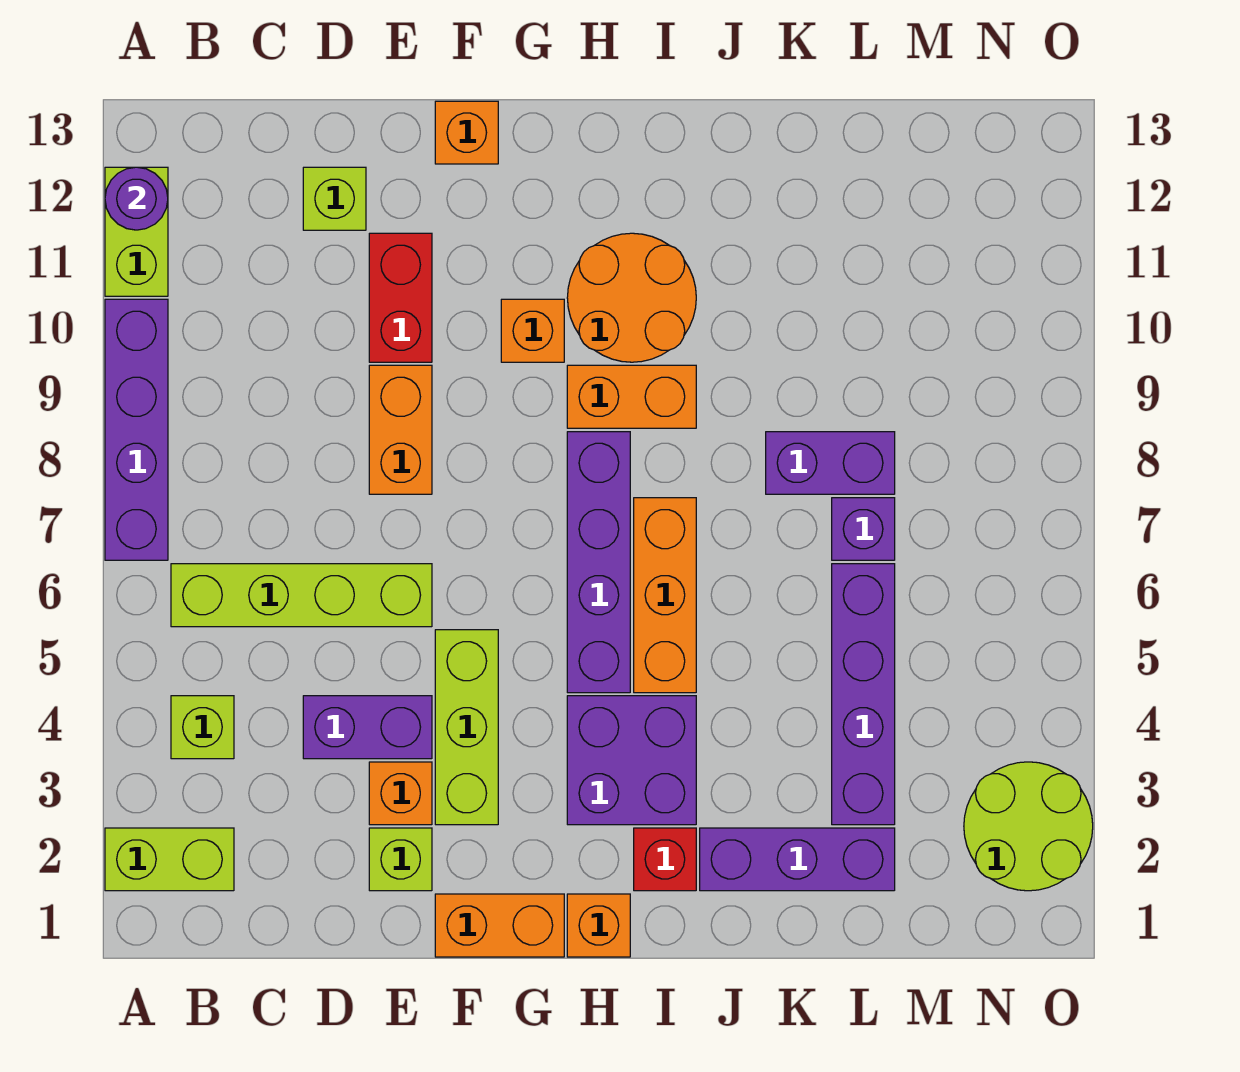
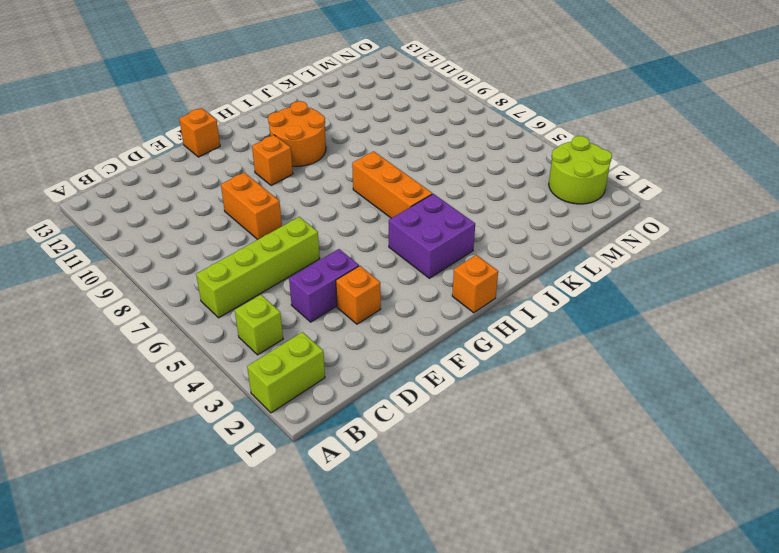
none -> purple brick A7:A10 level 1
none -> lime brick A11:A12 level 1
none -> lime brick D12 level 1

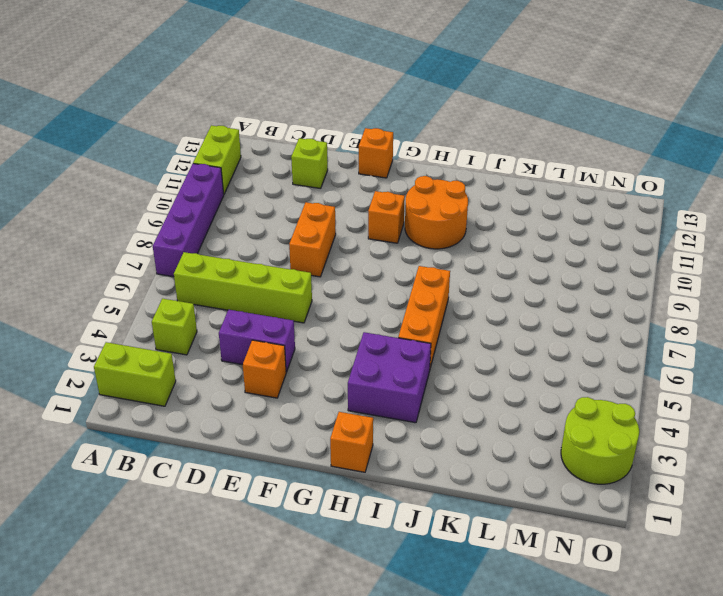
none -> lime brick E2 level 1
none -> red brick E10:E11 level 1
none -> orange brick F1:G1 level 1

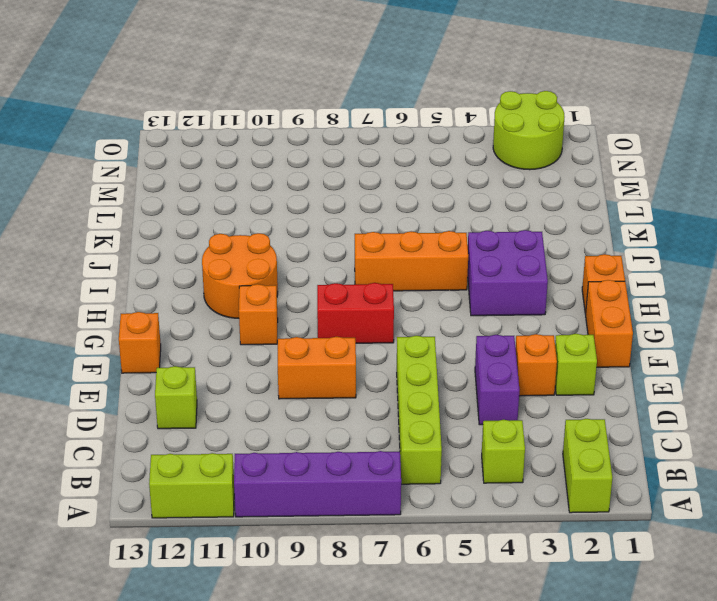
red brick G7:G8 level 1 -> red brick E10:E11 level 1
none -> lime brick F3:F5 level 1
none -> purple brick H5:H8 level 1
none -> orange brick H9:I9 level 1

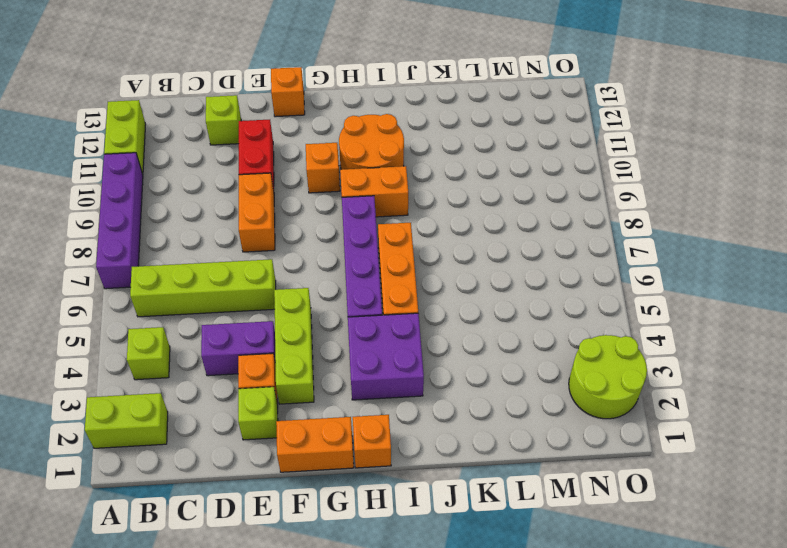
none -> red brick I2 level 1
none -> purple brick J2:L2 level 1
none -> purple brick K8:L8 level 1

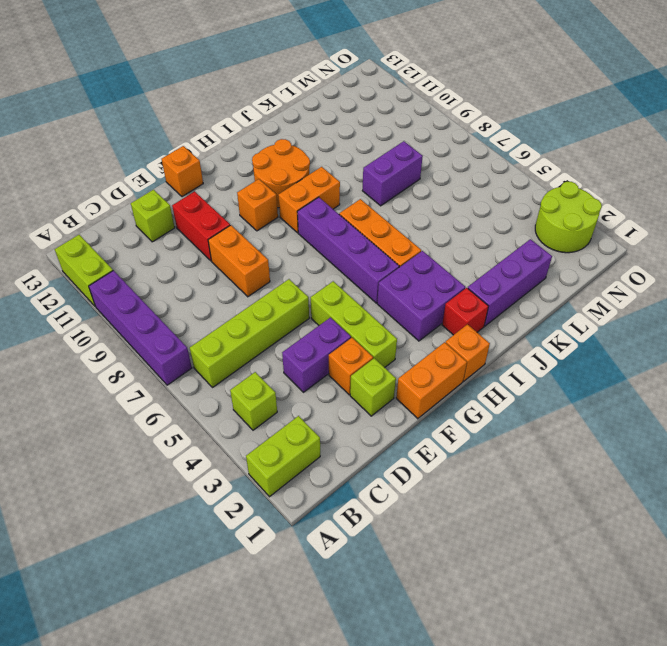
none -> purple brick L3:L6 level 1
none -> purple brick L7 level 1
none -> purple round brick A12 level 2

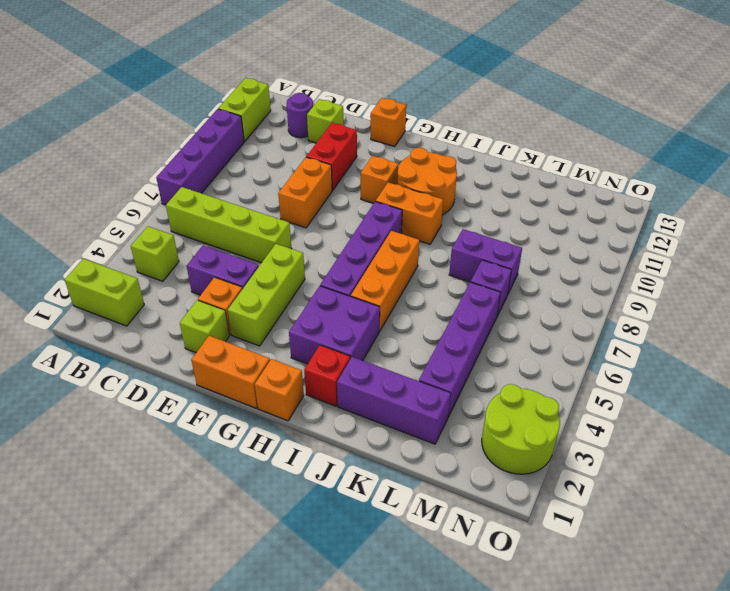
purple round brick C12 level 1 -> purple round brick A12 level 2

